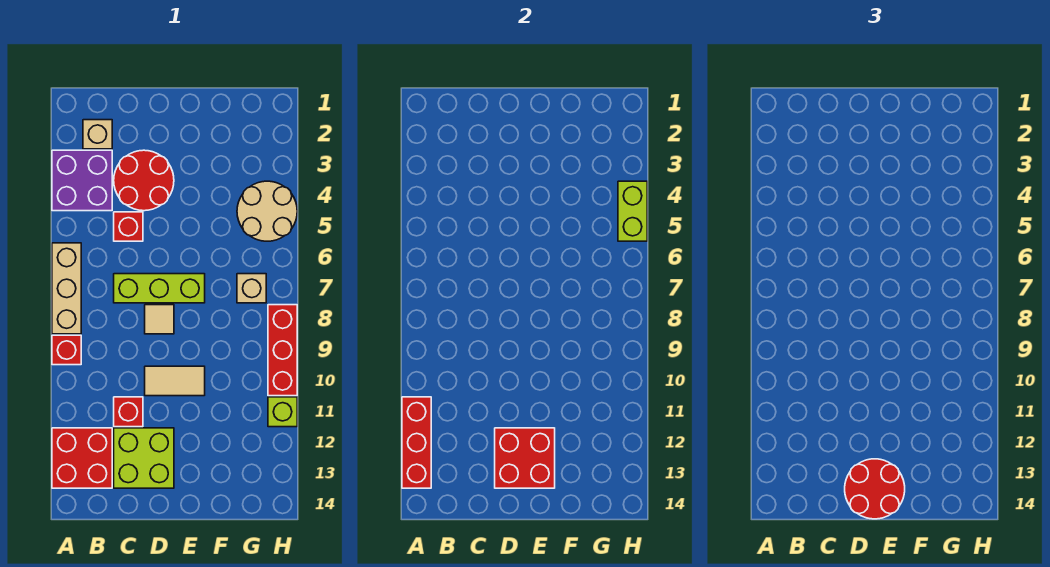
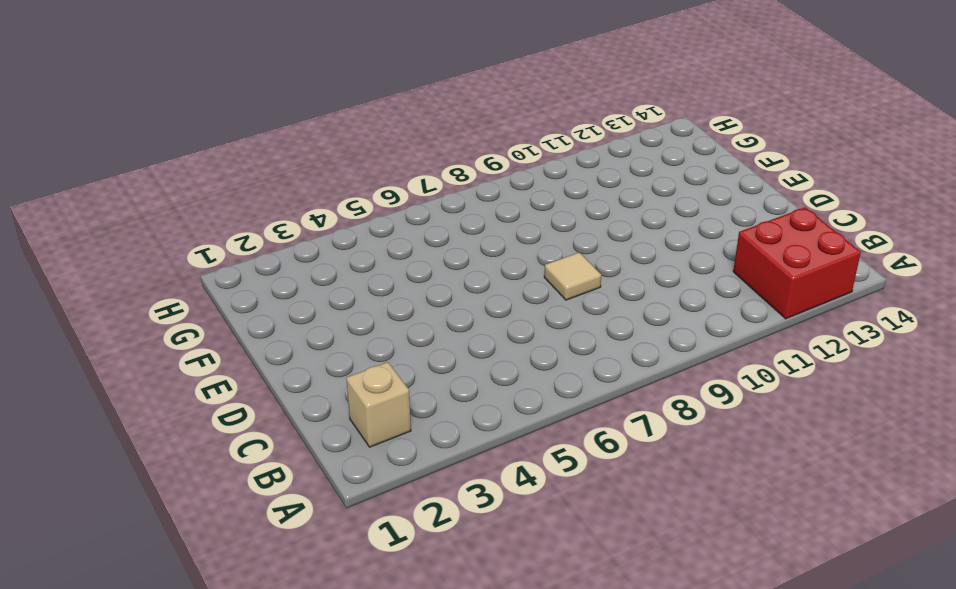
none -> purple brick A3:B4 level 1
none -> tan brick A6:A8 level 1
none -> red brick A9 level 1

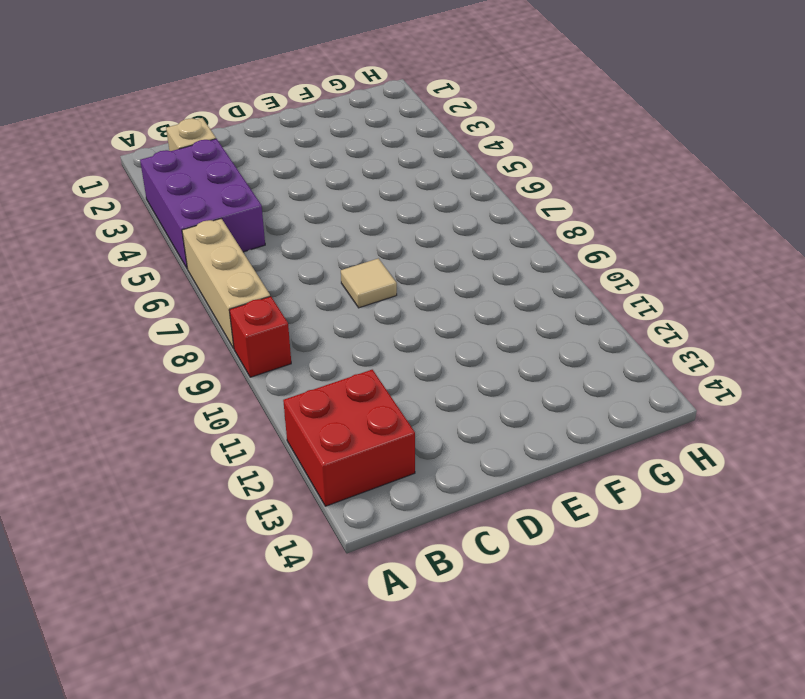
purple brick A3:B5 level 1 -> purple brick A3:B4 level 1
none -> red round brick C3:D4 level 1
none -> red brick C5 level 1
none -> lime brick C7:E7 level 1

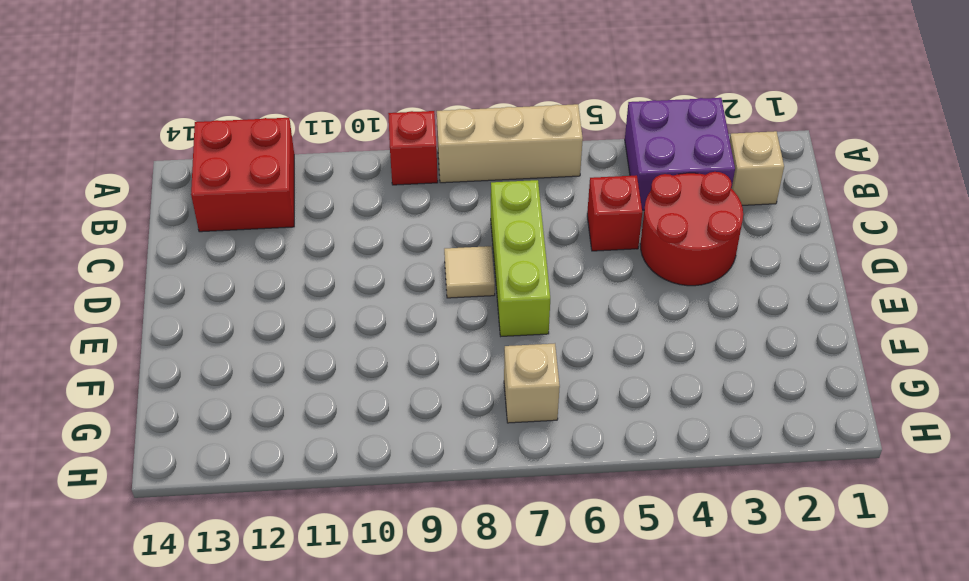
none -> red brick C11 level 1
none -> lime brick C12:D13 level 1
none -> tan tile D10:E10 level 1

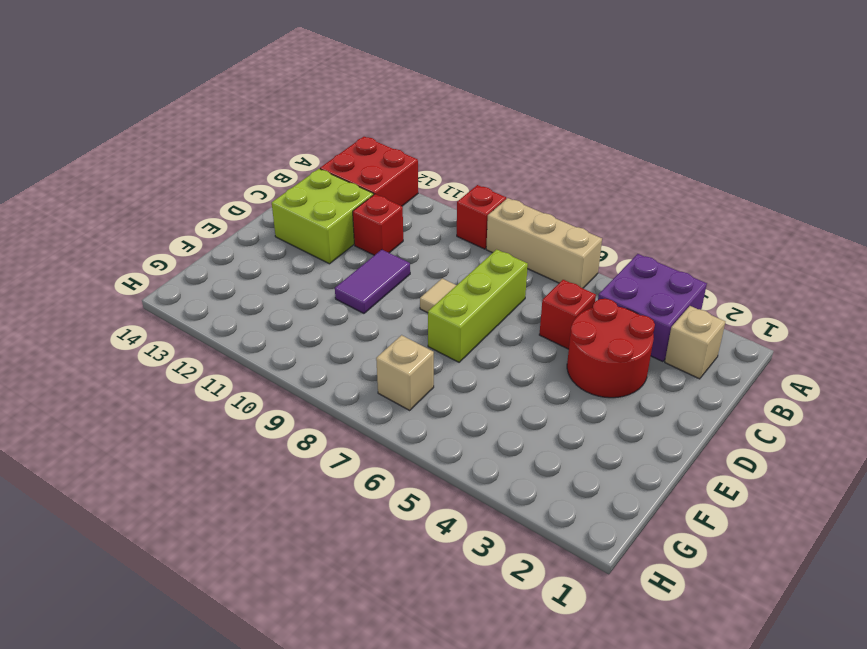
purple tile D10:E10 level 1 -> tan tile D10:E10 level 1
none -> tan round brick G4:H5 level 1
none -> red brick H8:H10 level 1
none -> lime brick H11 level 1

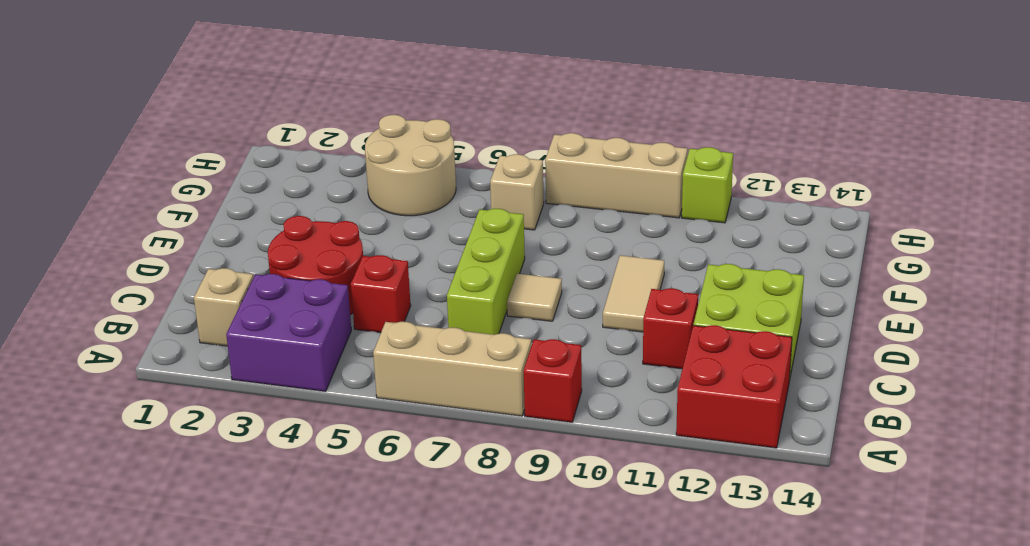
tan brick H8:H10 level 1 -> red brick H8:H10 level 1
none -> red brick A11:A13 level 2
none -> red brick D12:E13 level 2
none -> lime brick H4:H5 level 2

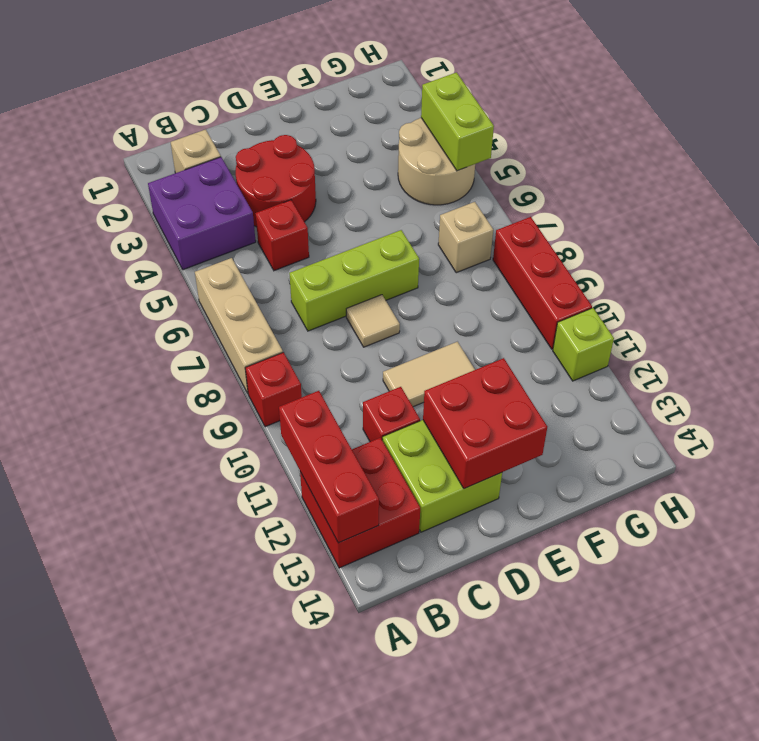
none -> red round brick D13:E14 level 3

